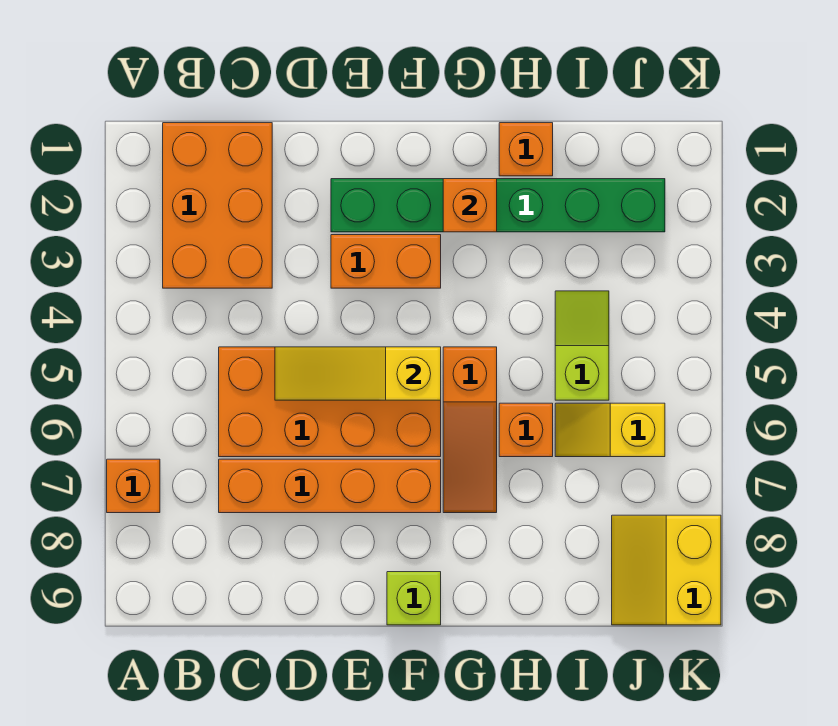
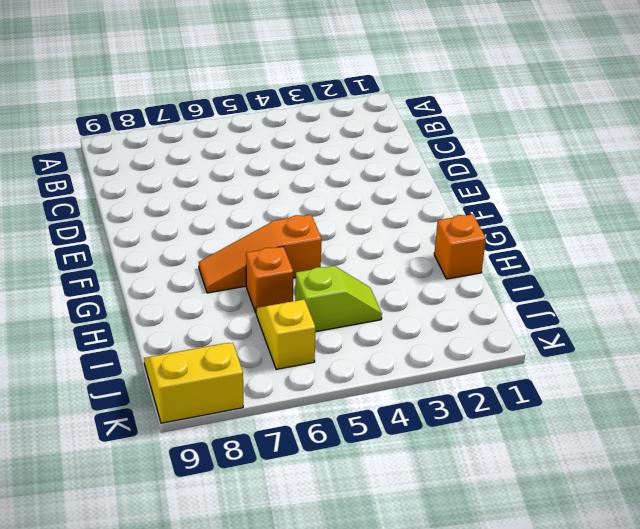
none -> orange brick A7 level 1
none -> orange brick B1:C3 level 1
none -> orange brick C5:F6 level 1

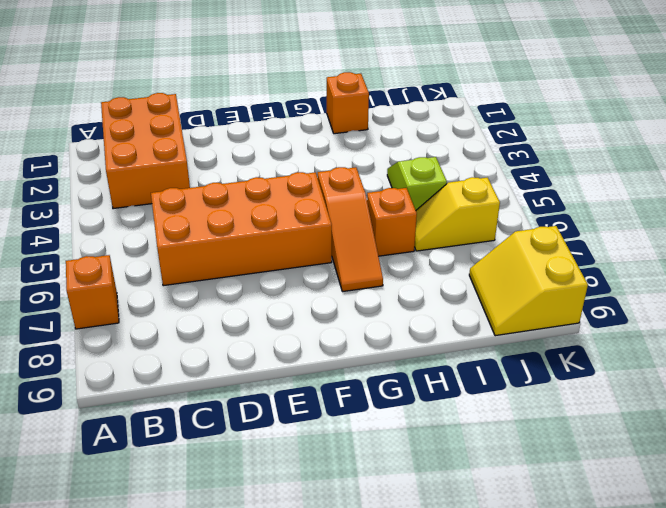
none -> orange brick C7:F7 level 1
none -> green brick E2:J2 level 1
none -> orange brick E3:F3 level 1

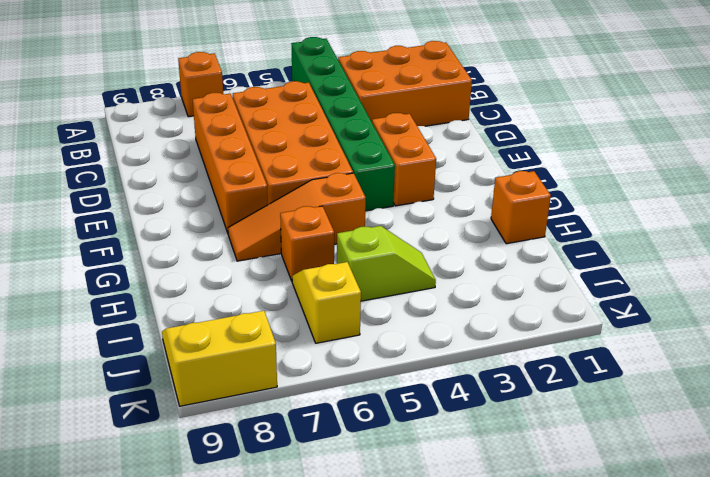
green brick A4:F4 level 1 -> green brick E2:J2 level 1
none -> lime brick F9 level 1
none -> yellow slope D5:F5 level 2 top F
none -> orange brick G2 level 2

